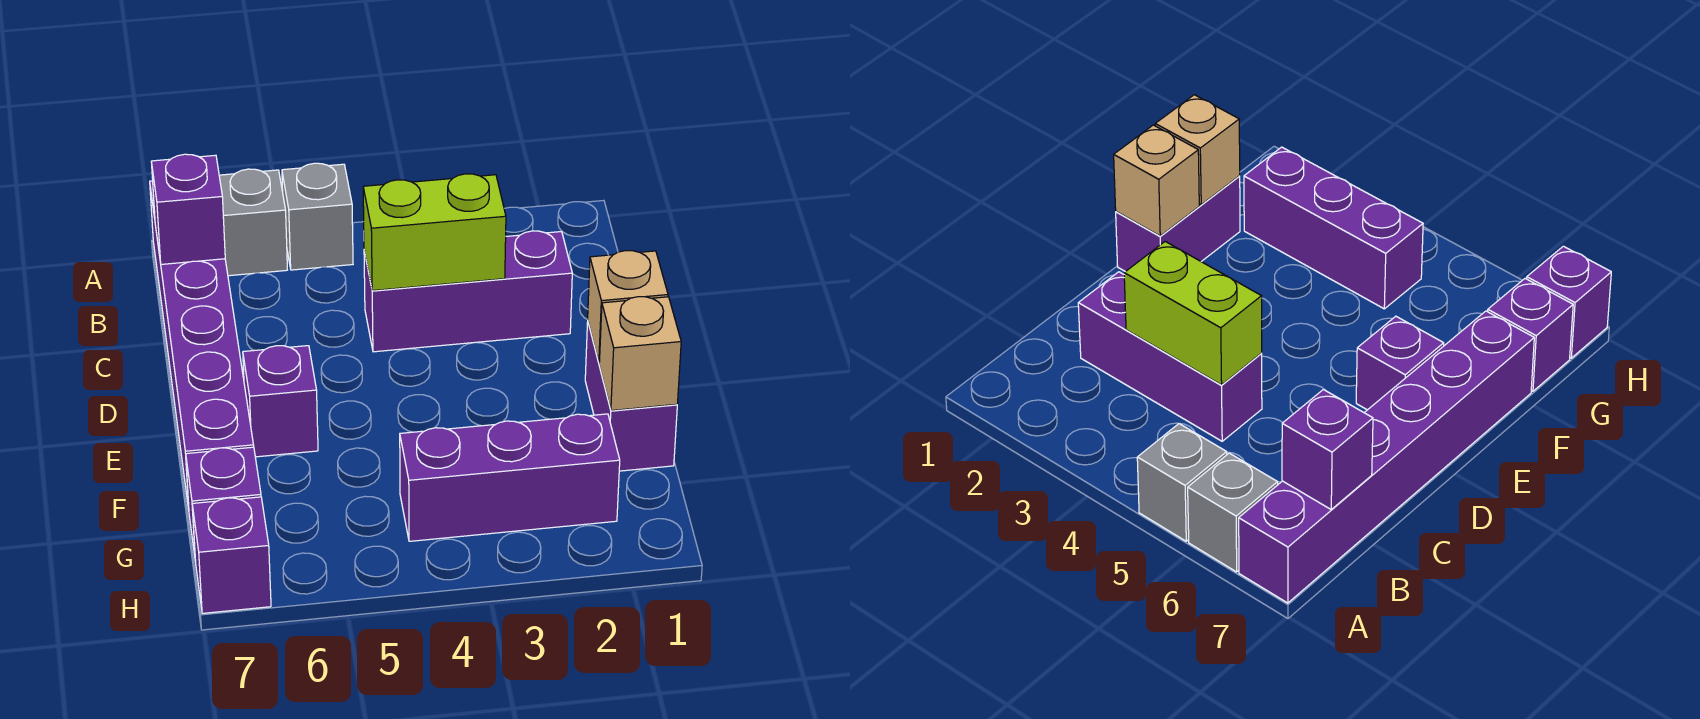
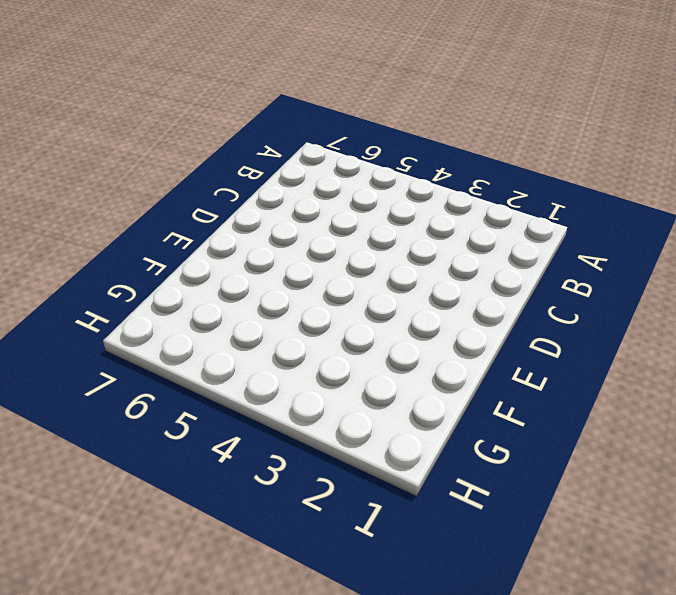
none -> grey brick A5 level 1
none -> grey brick A6 level 1
none -> purple brick A7:F7 level 1

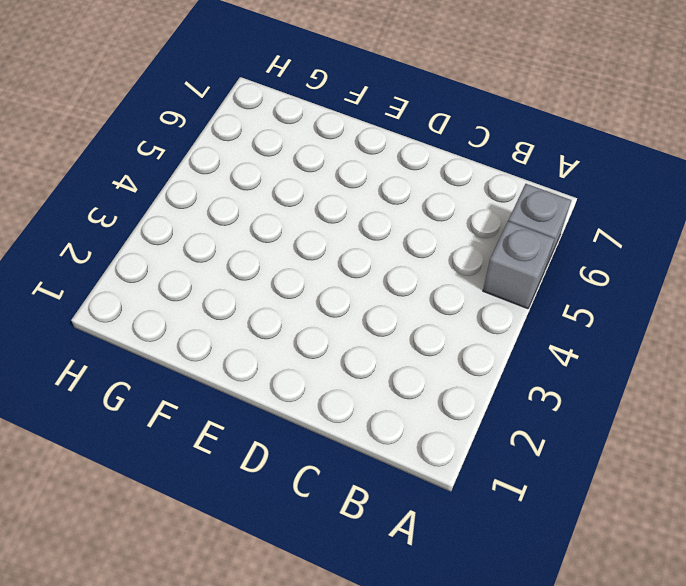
none -> purple brick A7:F7 level 1
none -> purple brick C2:C4 level 1
none -> purple brick E1:F1 level 1

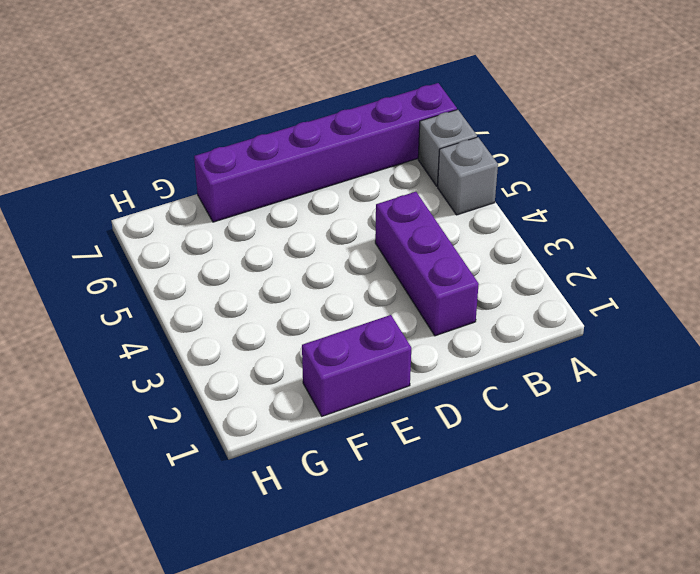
none -> purple brick E6 level 1
none -> purple brick G2:G4 level 1
none -> purple brick G7 level 1

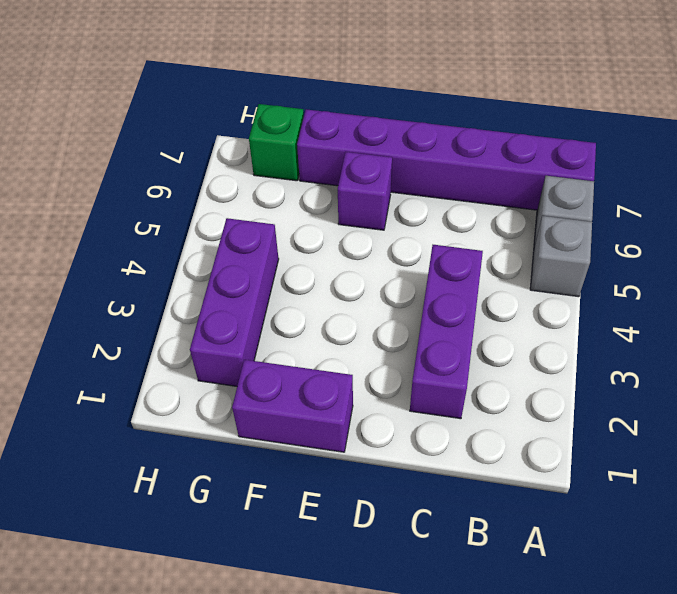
green brick G7 level 1 -> purple brick G7 level 1
none -> purple brick H7 level 1
none -> purple brick B7 level 2
none -> lime brick C3:C4 level 2

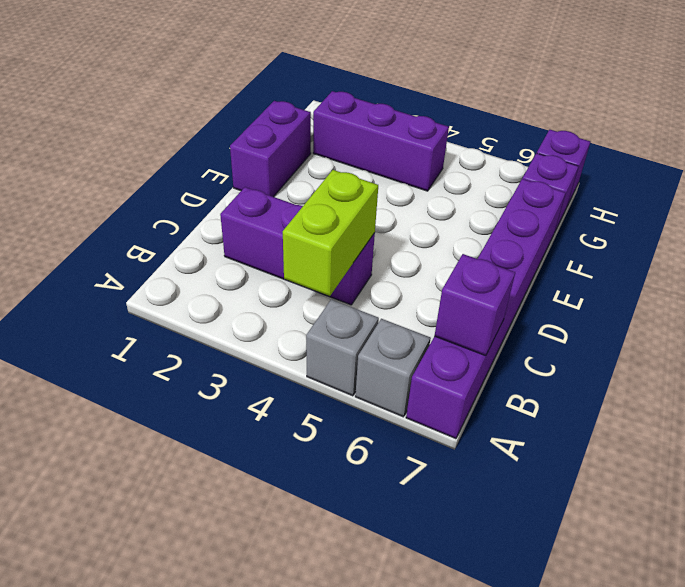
lime brick B4:C4 level 2 -> lime brick C3:C4 level 2
none -> purple brick E6 level 1
none -> tan brick E1 level 2
none -> tan brick F1 level 2

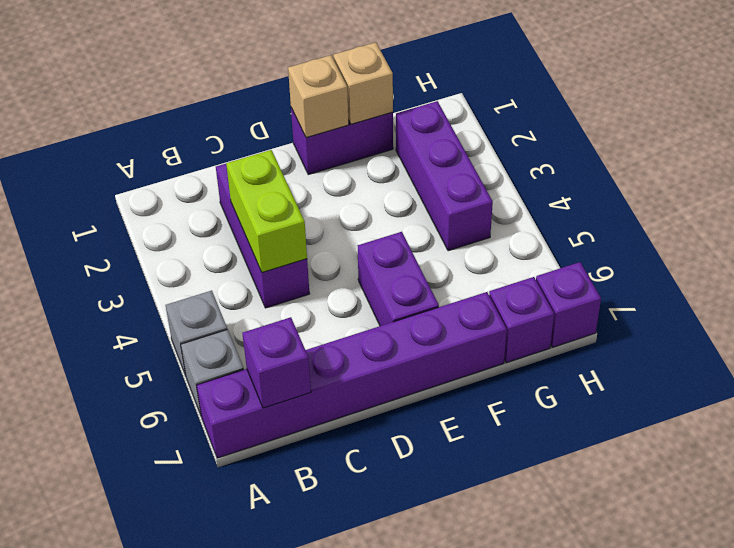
purple brick E5:E6 level 1 -> purple brick E6 level 1

